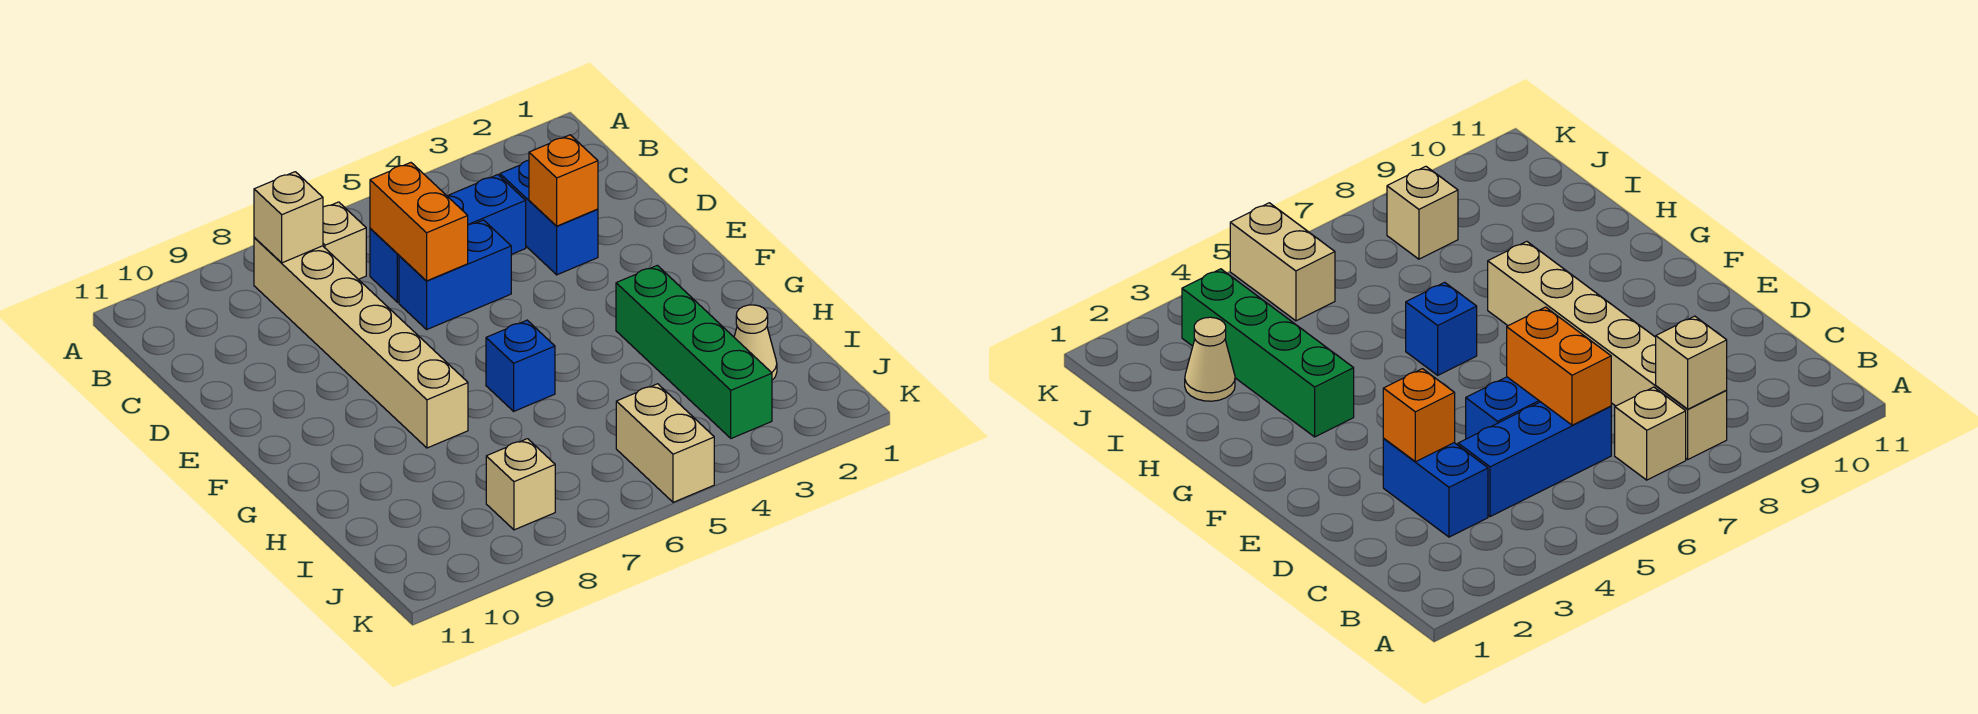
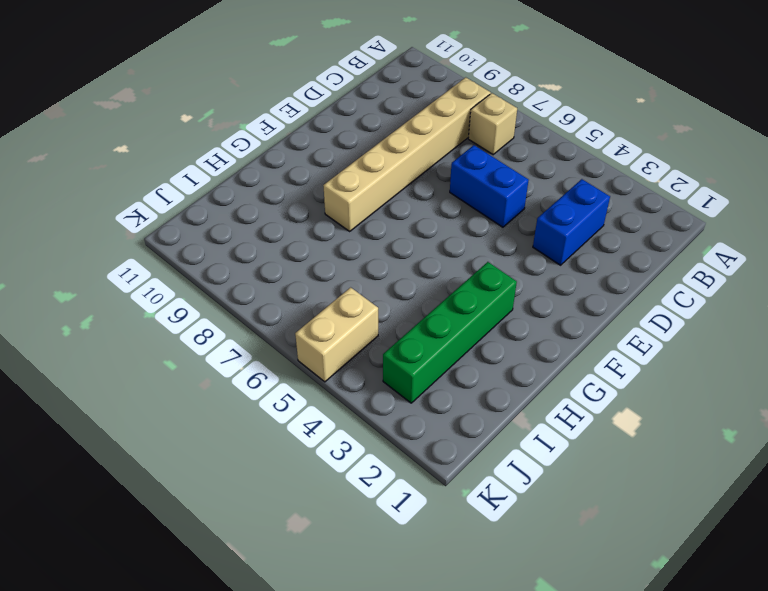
none -> blue brick C4:C6 level 1
none -> blue brick G6 level 1
none -> tan cone I2 level 1

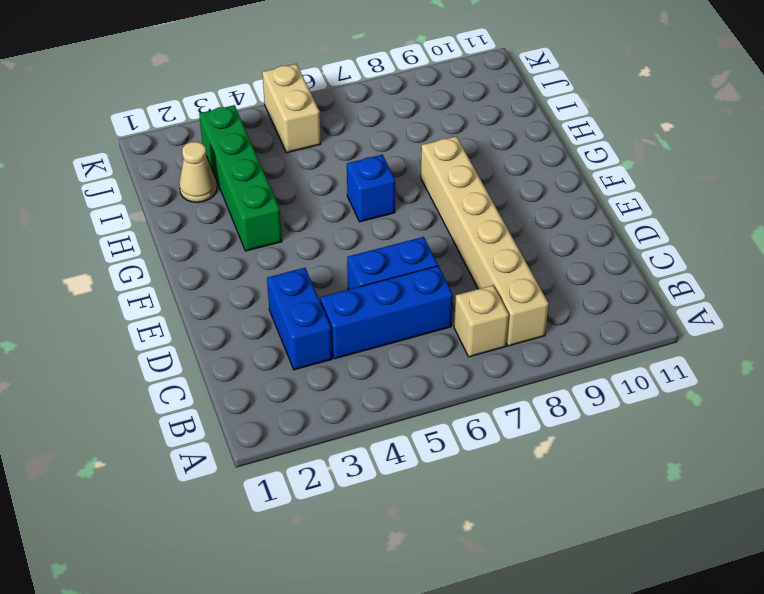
none -> tan brick J8 level 1
none -> tan brick B8 level 2
none -> orange brick C6:D6 level 2

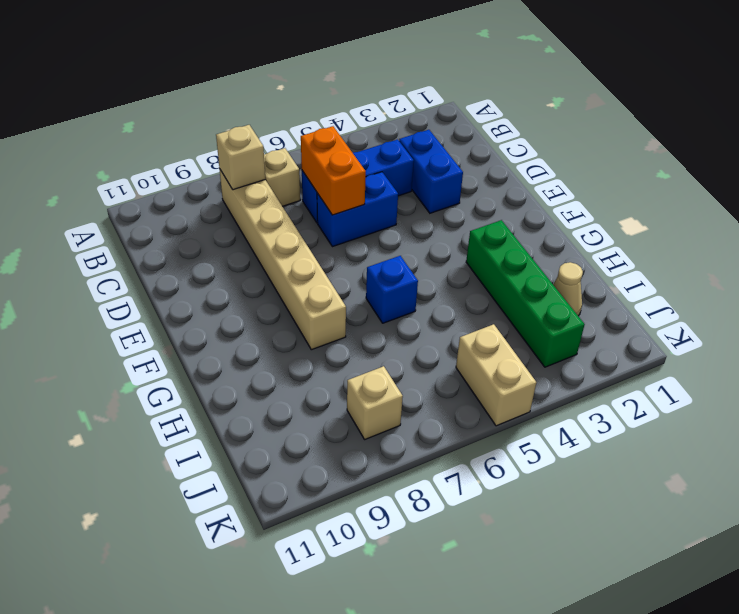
none -> orange brick D3 level 2

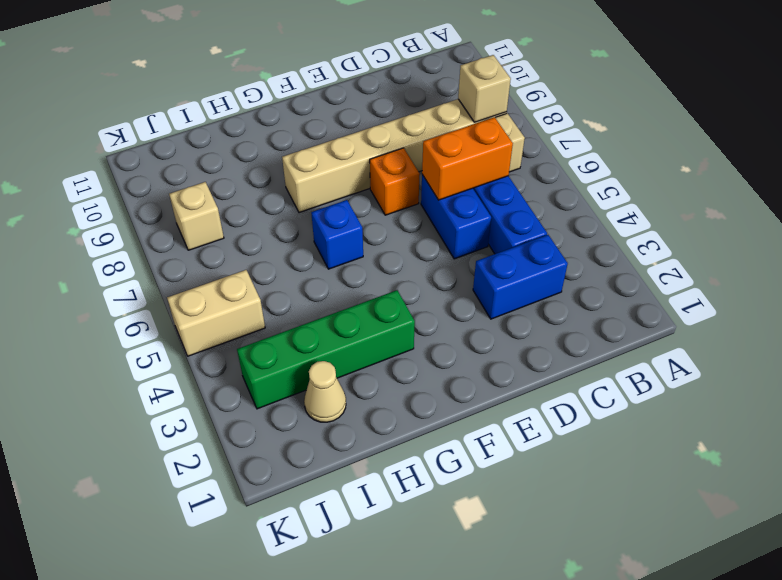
orange brick E7 level 1 -> orange brick D3 level 2

